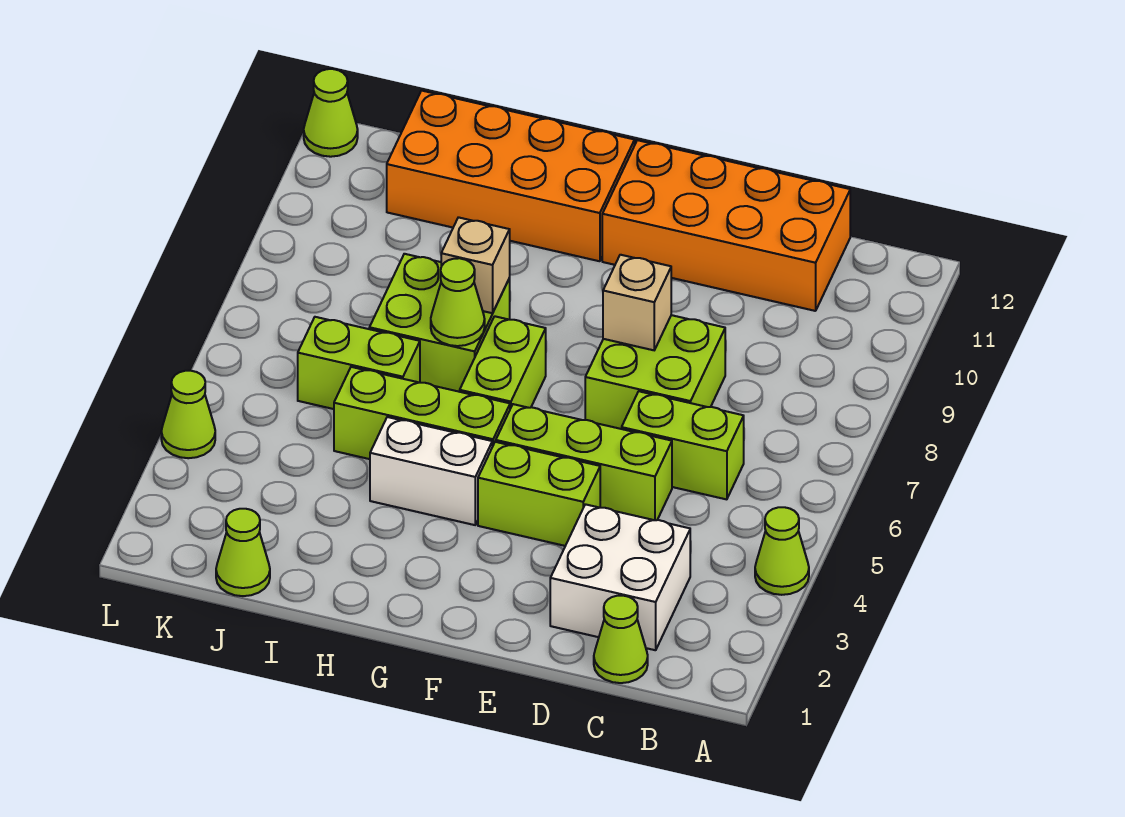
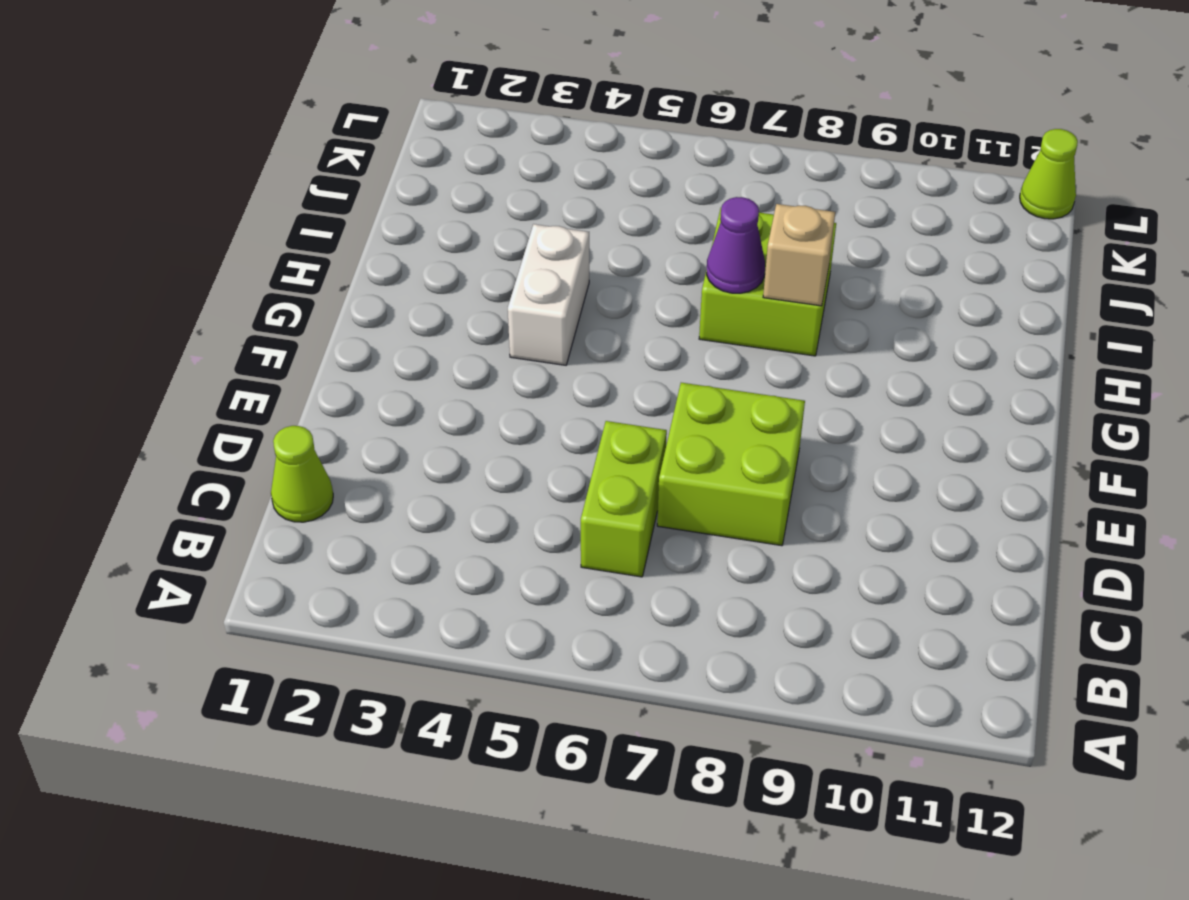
purple cone H7 level 2 -> lime cone H7 level 2
none -> lime cone A4 level 1
none -> white brick C2:D3 level 1
none -> orange brick C11:F12 level 1

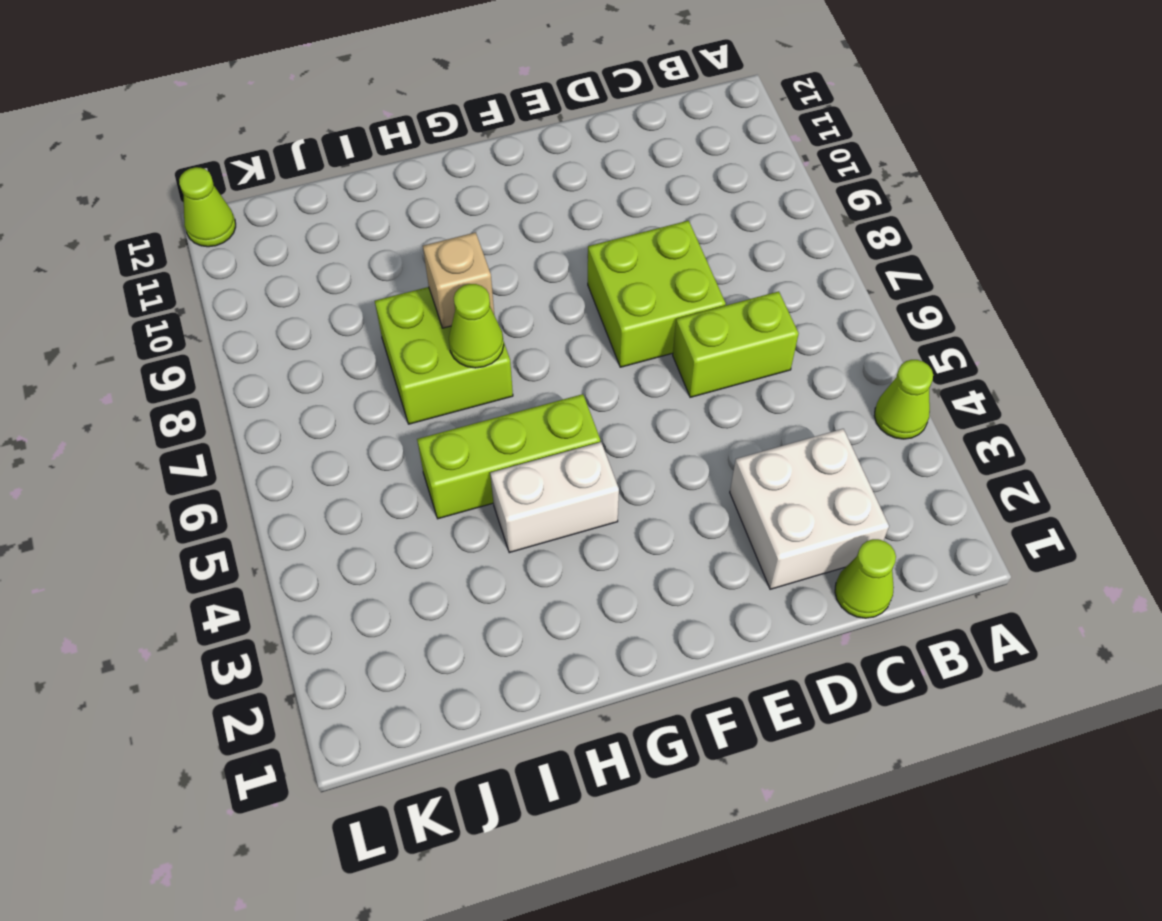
none -> orange brick C11:F12 level 1
none -> lime brick D5:F5 level 1
none -> lime brick E4:F4 level 1

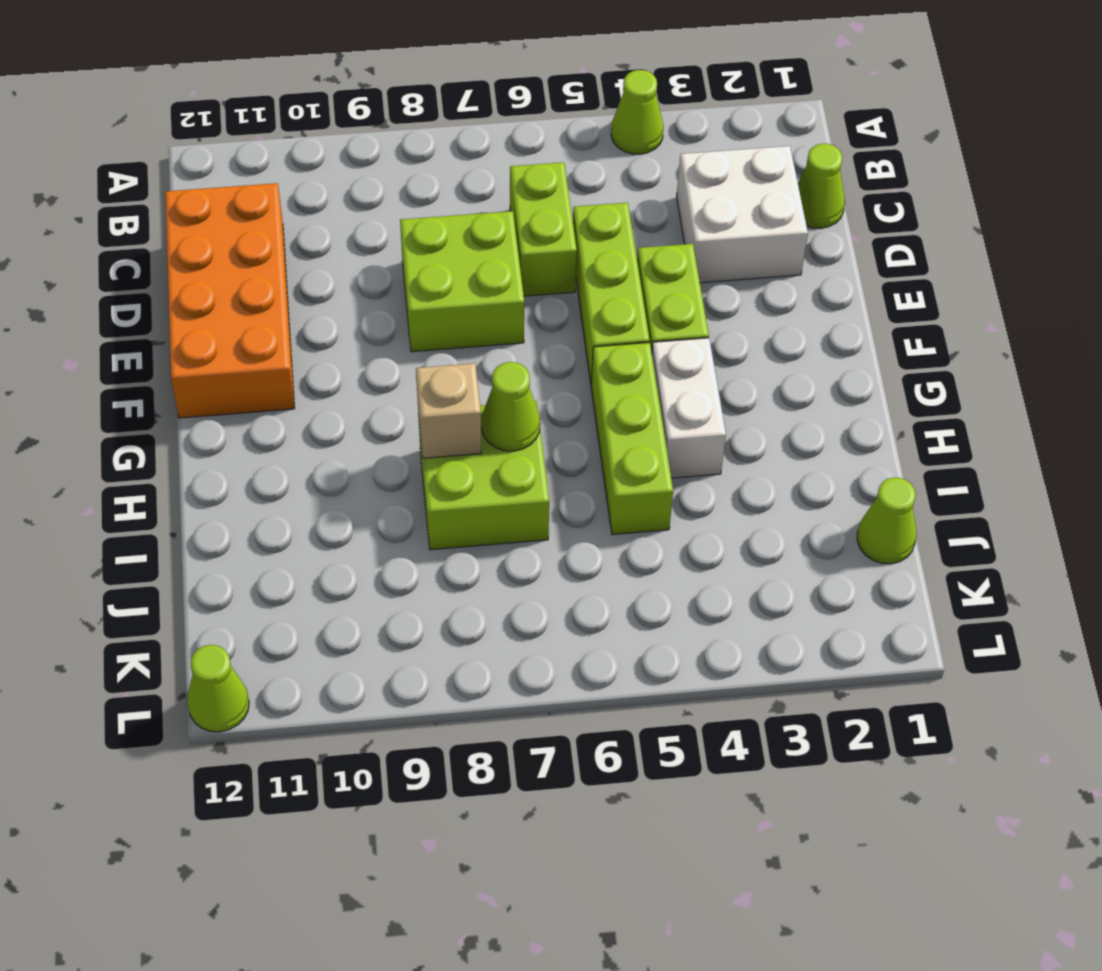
none -> lime brick G6:G7 level 1
none -> orange brick G11:J12 level 1
none -> lime brick I6:J6 level 1

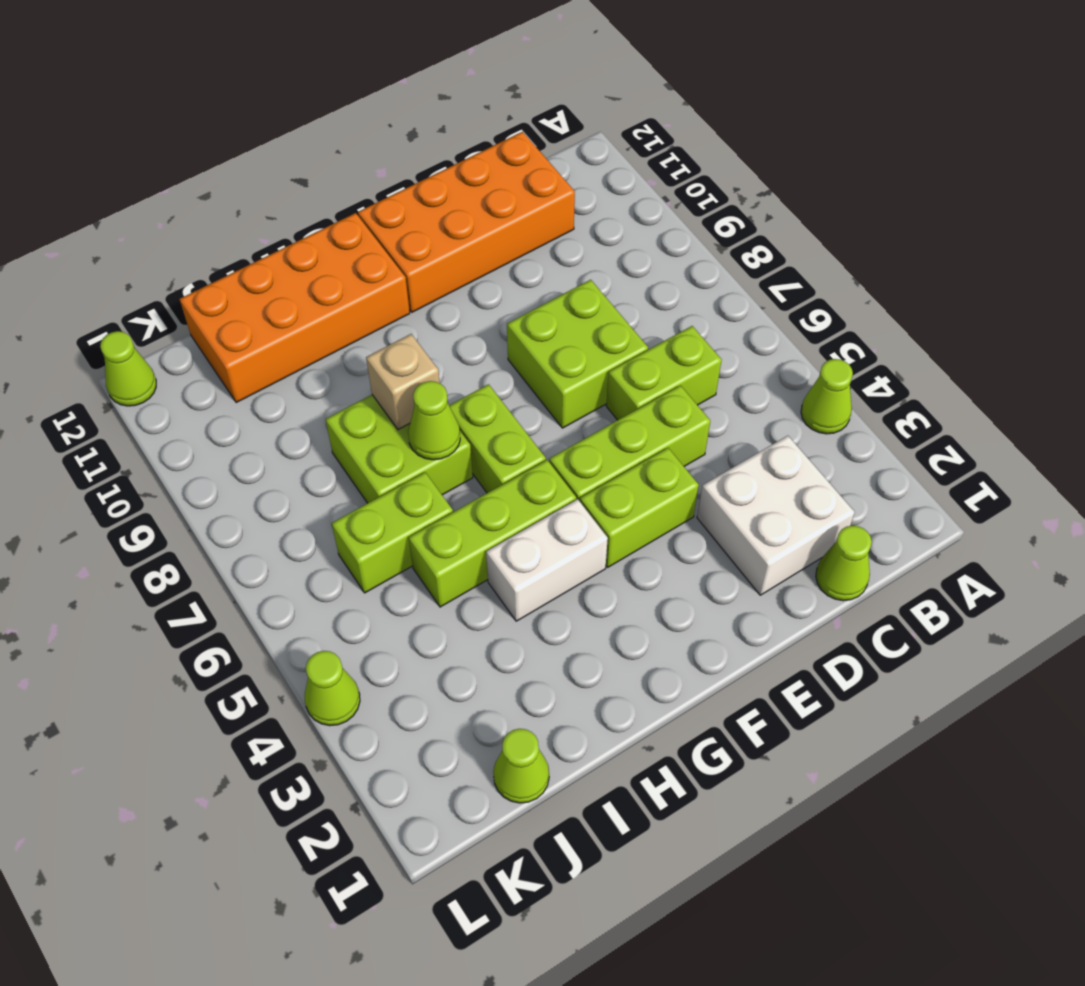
none -> tan brick E8 level 2

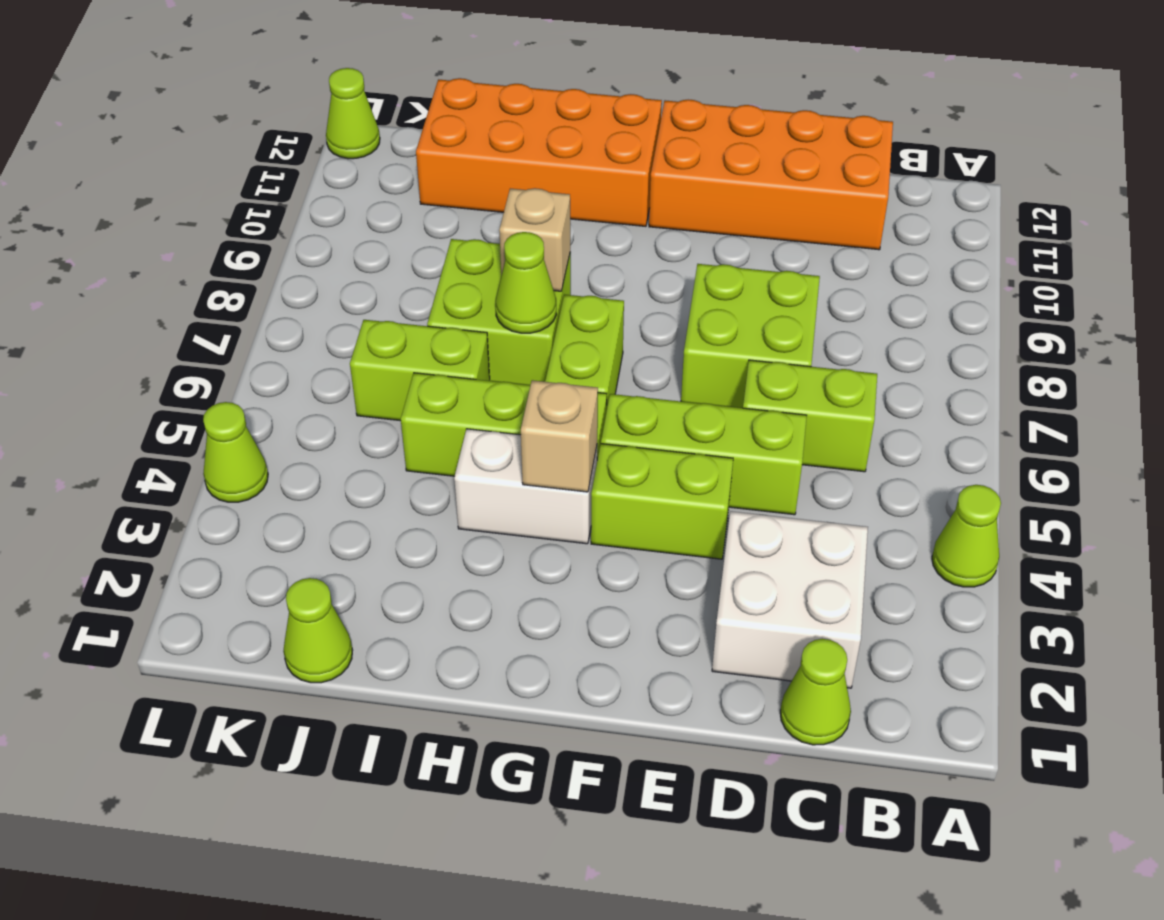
tan brick G4 level 2 -> tan brick E8 level 2

